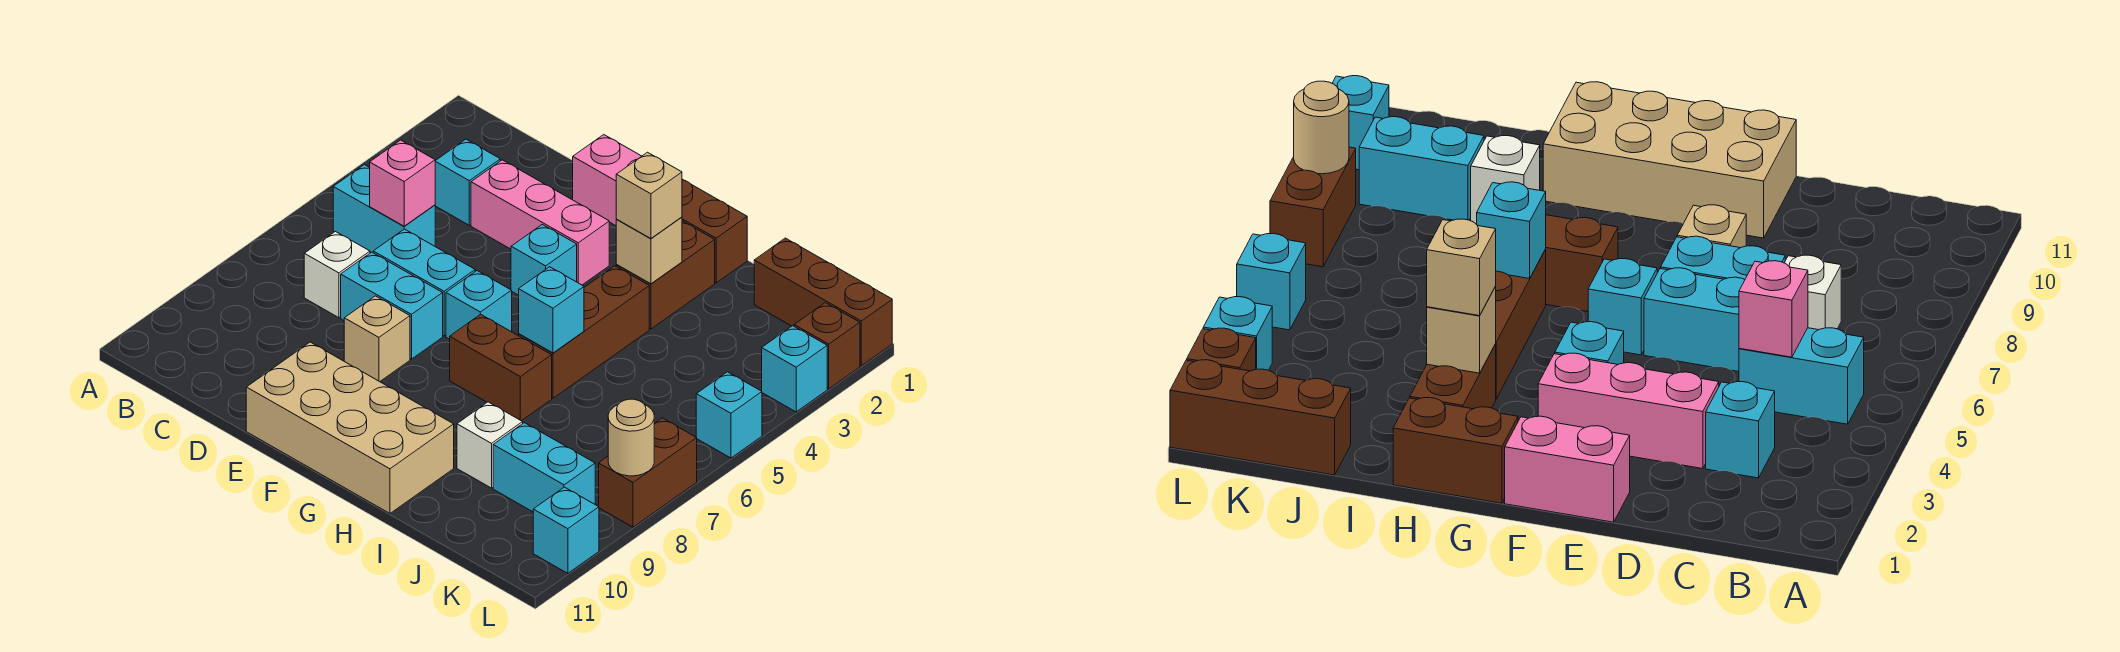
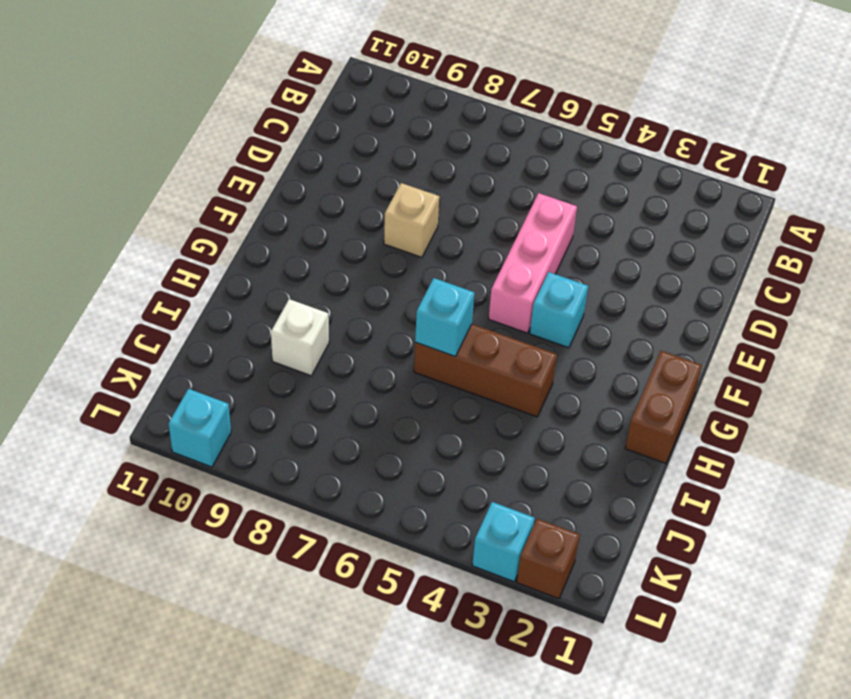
pink brick D5:F5 level 1 -> pink brick D3:F3 level 1
none -> cyan brick B5:C5 level 1
none -> cyan brick C3 level 1
none -> white brick C7 level 1

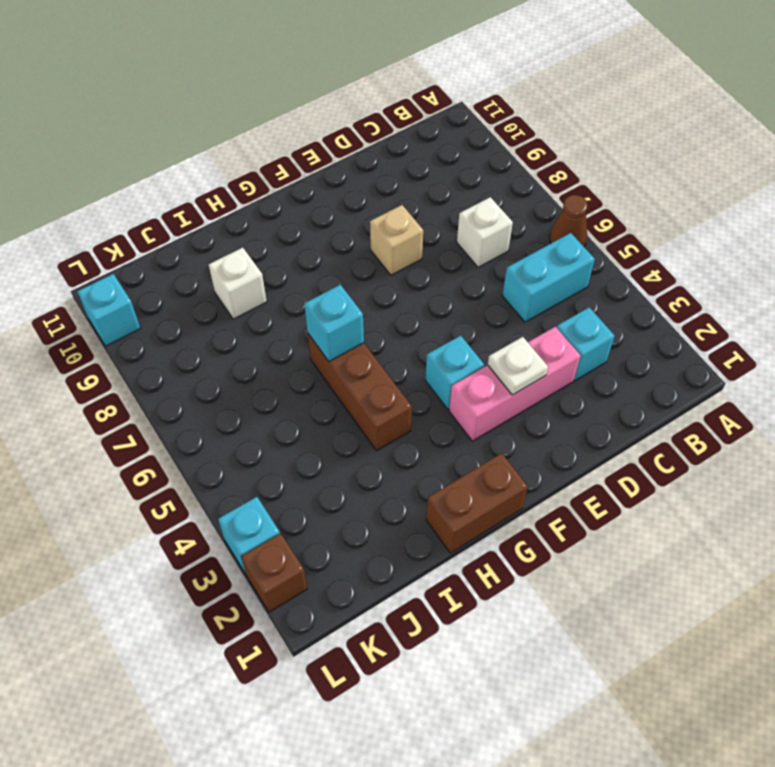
brown cone A6 level 1 -> none
white plate E3 level 2 -> none
none -> cyan brick D6:E6 level 1
none -> cyan brick D7:E7 level 1
none -> pink brick E1:F1 level 1

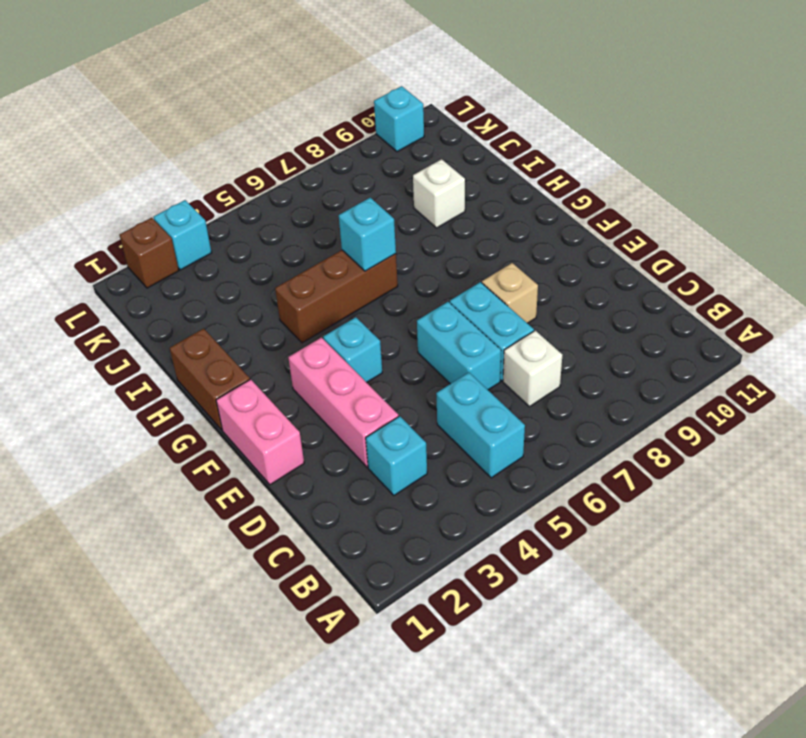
none -> tan brick E10:H11 level 1
none -> cyan brick F6 level 1
none -> brown brick G7:H7 level 1

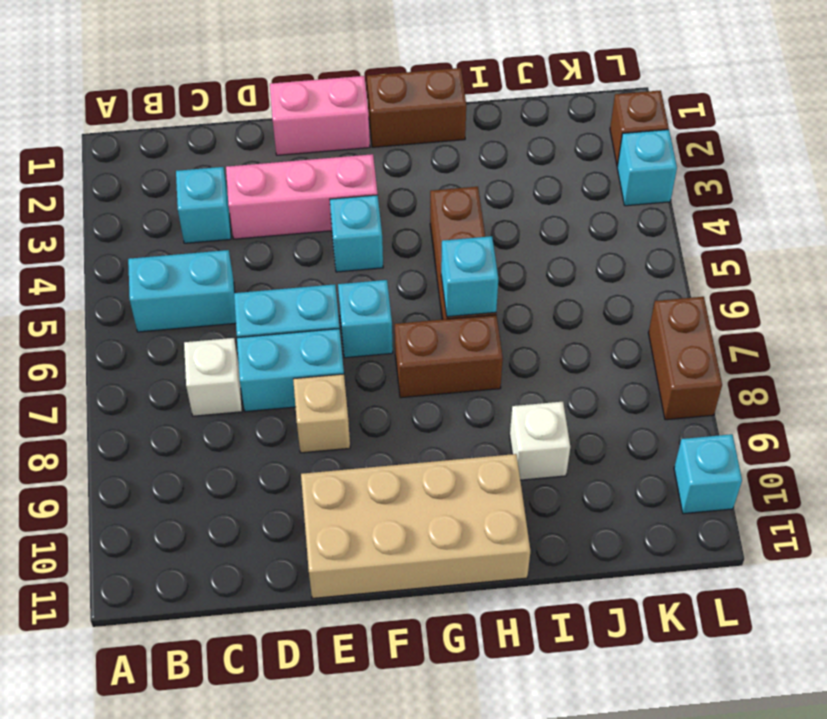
none -> brown brick H2:H3 level 1
none -> brown brick J1:L1 level 1
none -> cyan brick J9:K9 level 1

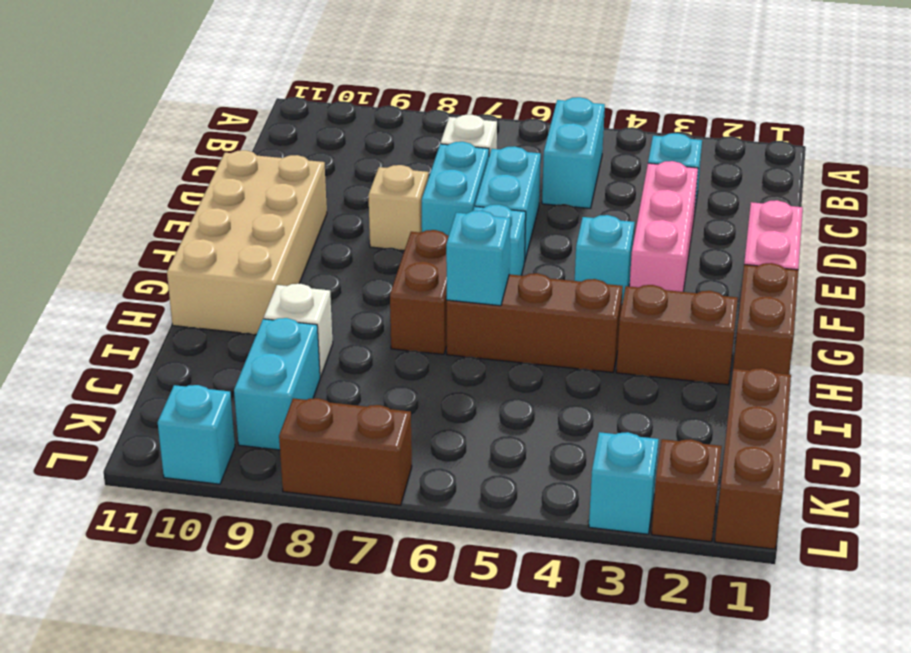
none -> cyan brick L5 level 1
none -> pink brick C5 level 2
none -> tan brick H3 level 2

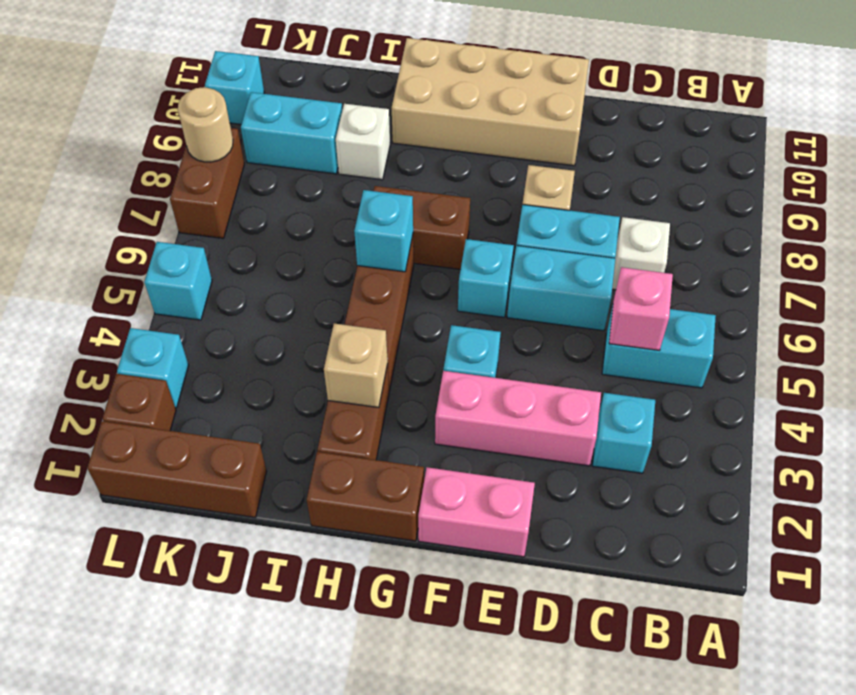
none -> tan brick H3 level 3

